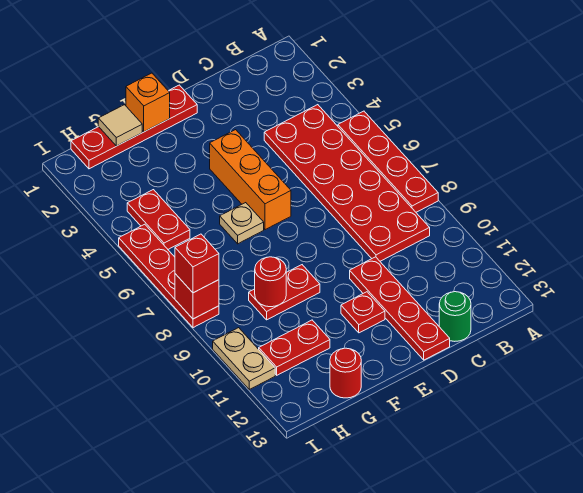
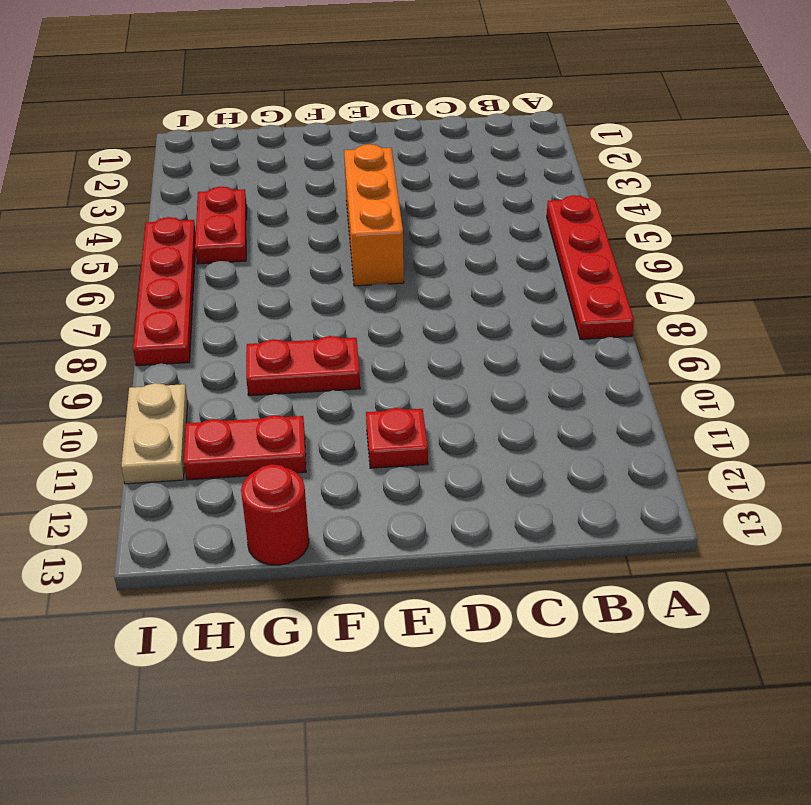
none -> red plate B4:C9 level 1
none -> green round brick C13 level 1
none -> red plate D10:D13 level 1

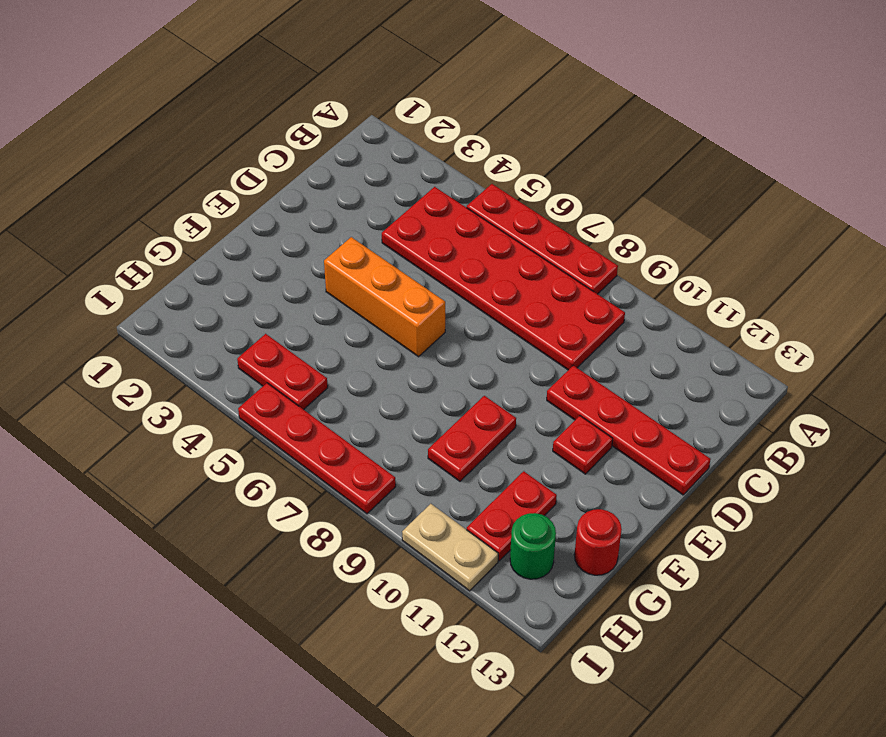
green round brick H12 level 1 -> green round brick C13 level 1
none -> red plate E1:H1 level 1
none -> tan plate F6 level 1
none -> orange brick F1 level 2

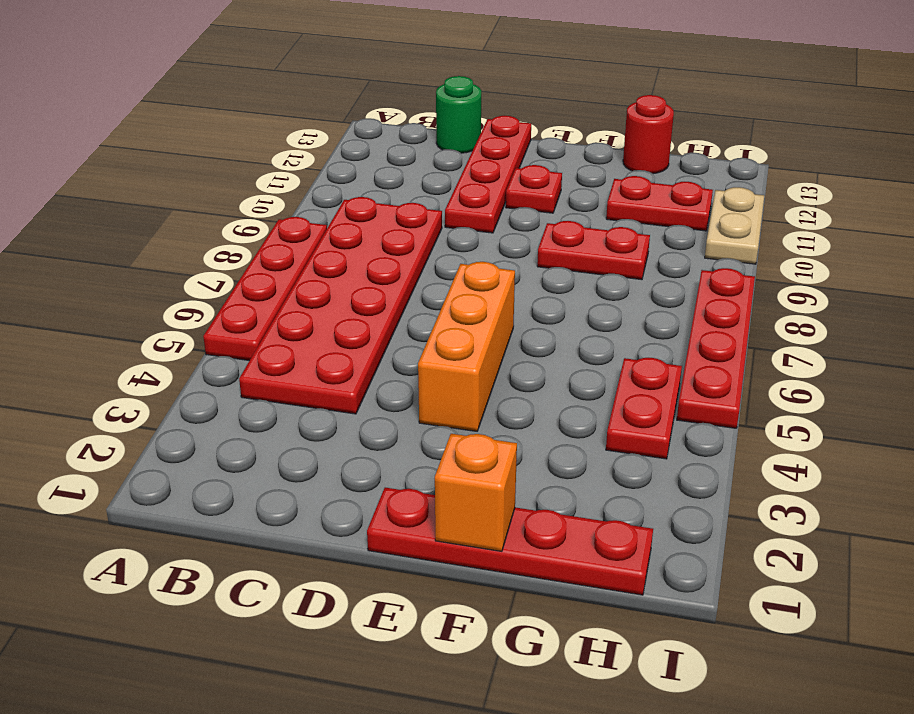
none -> tan plate F6 level 1
none -> tan tile G1 level 2
none -> red round brick G9 level 2

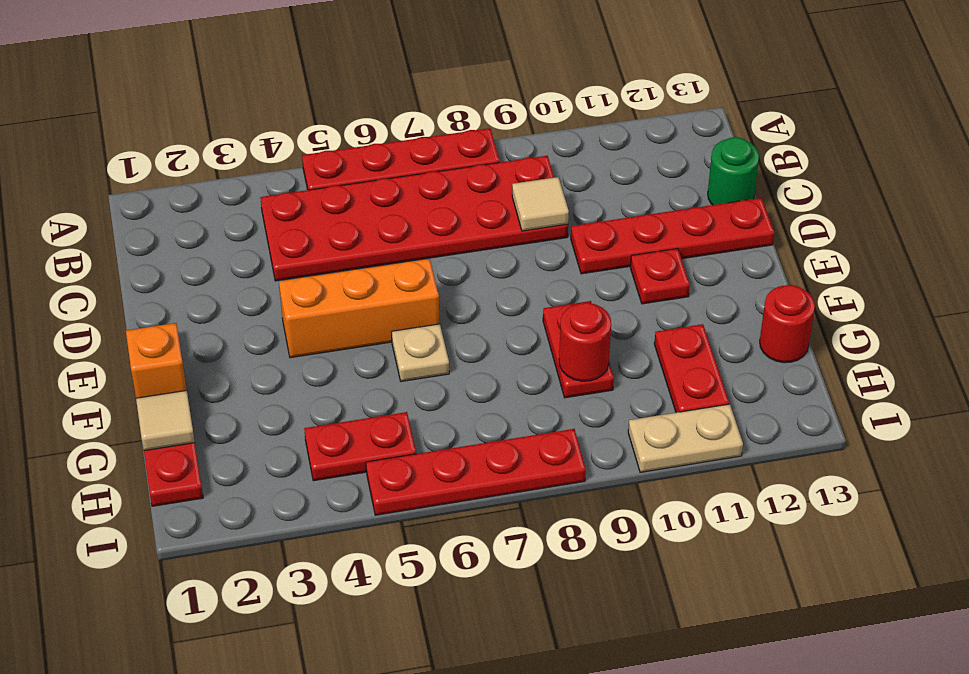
tan tile C9 level 2 -> none
none -> red brick I8 level 2
none -> red brick I8 level 3

